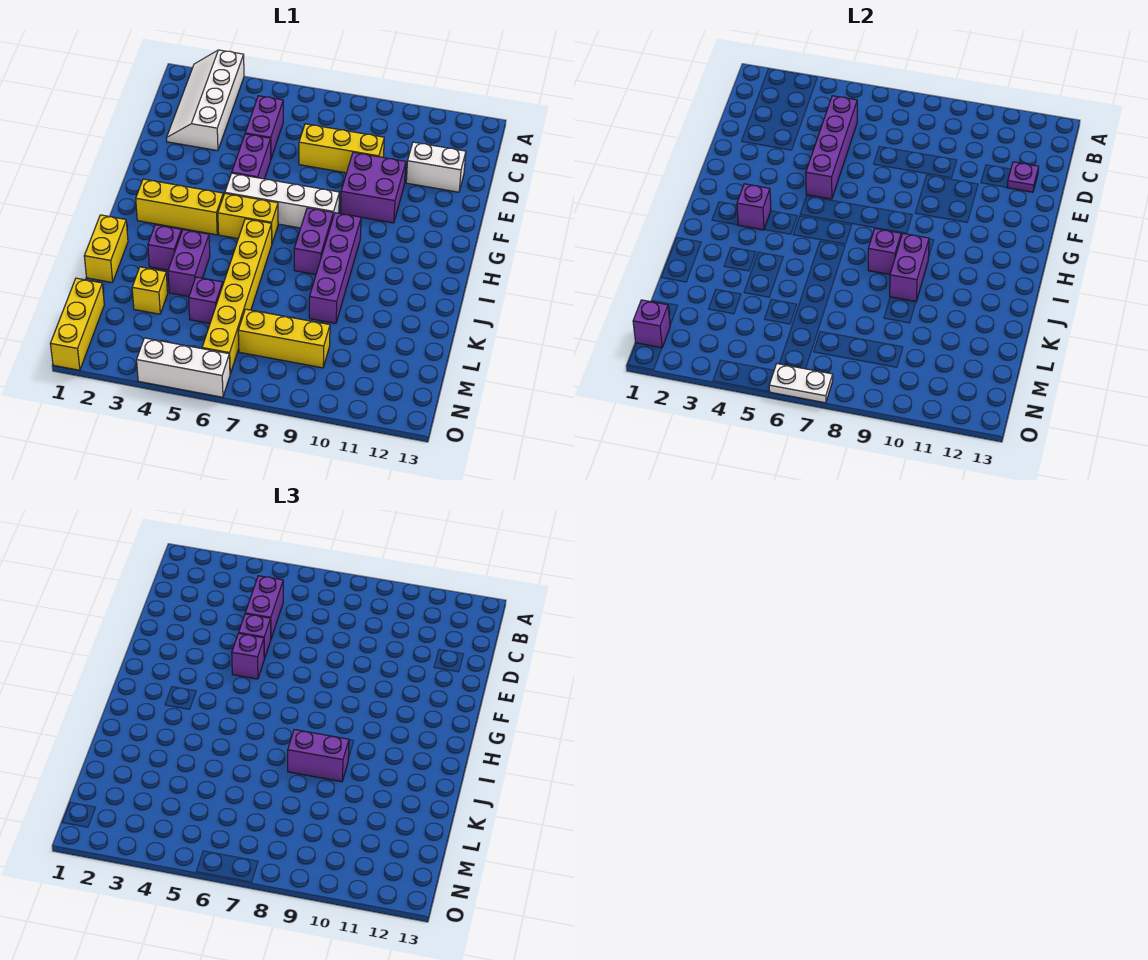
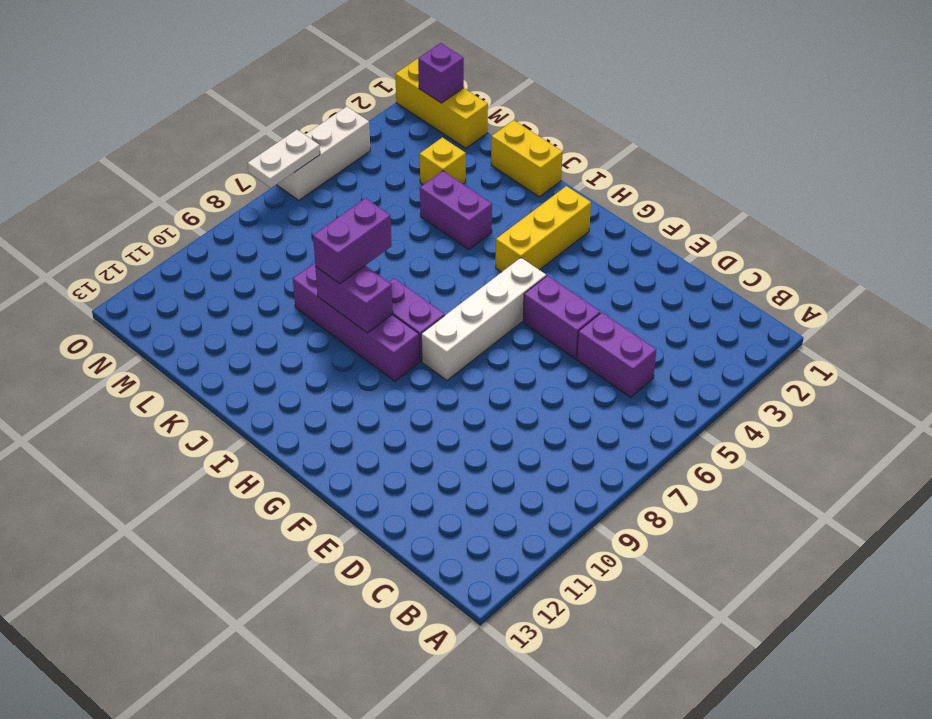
none -> white slope A2:D3 level 1 top 3
none -> yellow brick D7:D9 level 1
none -> white brick D11:D12 level 1
none -> purple brick E9:F10 level 1

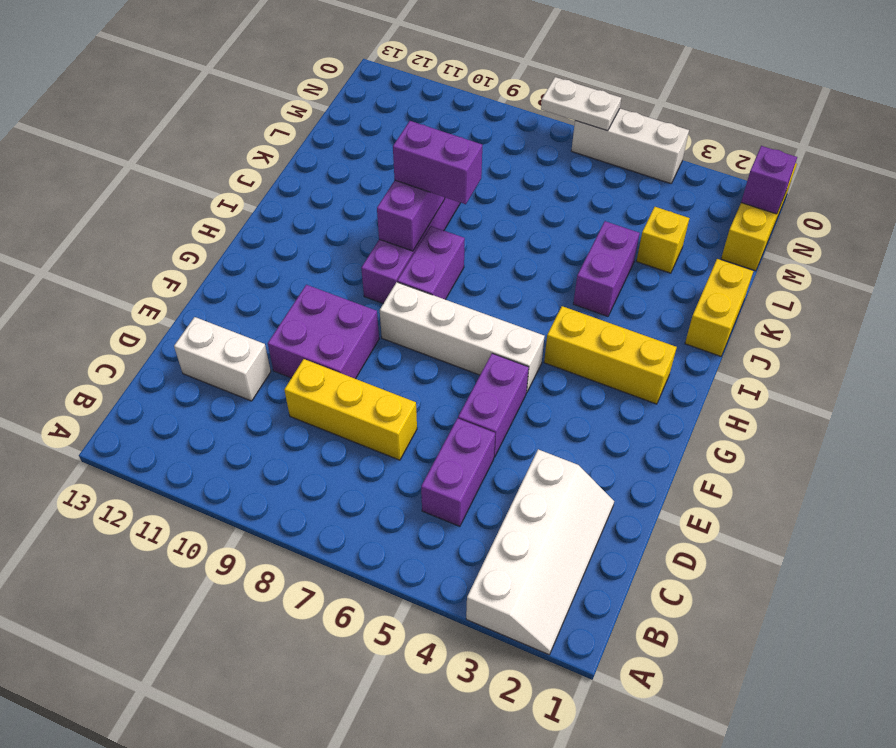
none -> yellow brick H5:H6 level 1
none -> yellow brick I6:N6 level 1
none -> purple brick J3 level 1
none -> purple brick L5 level 1

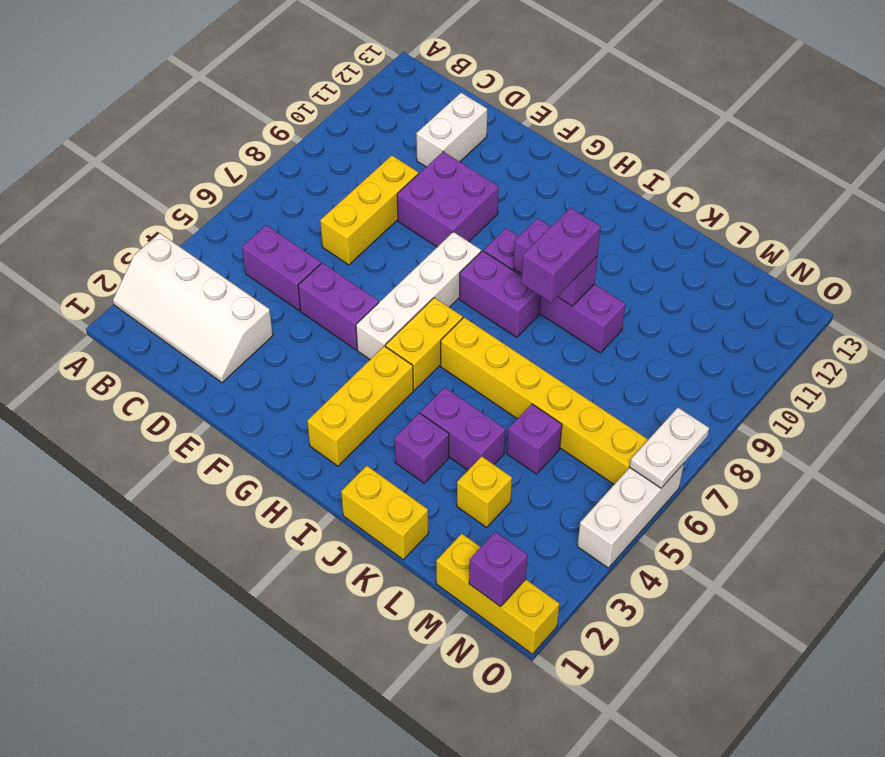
none -> yellow brick M7:M9 level 1
none -> purple brick C5:F5 level 2
none -> purple plate D12 level 2
none -> purple brick H3 level 2

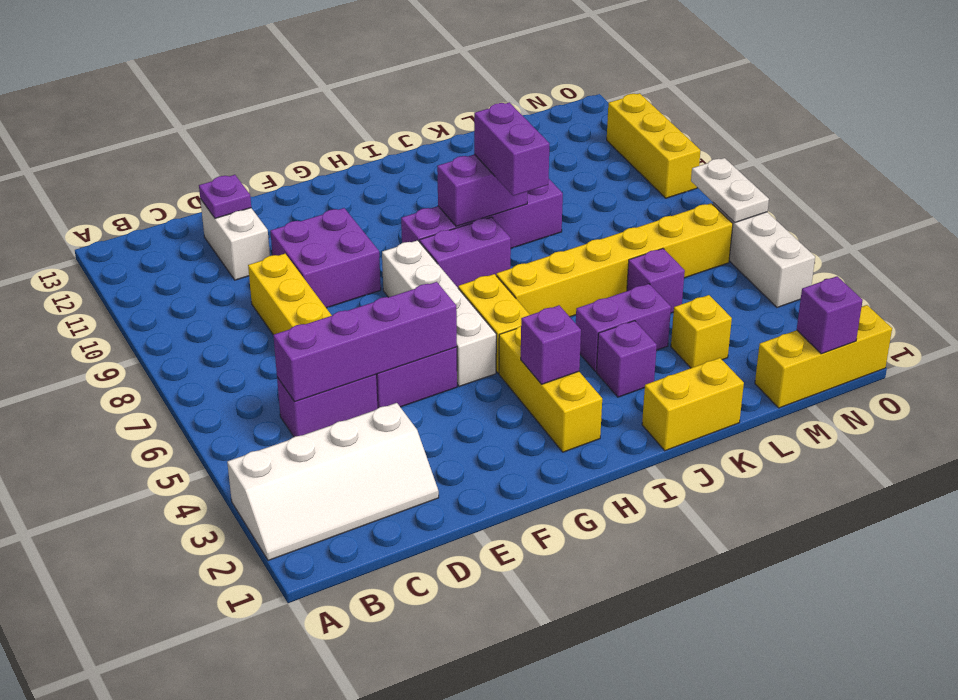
yellow brick O9:O11 level 1 -> yellow brick M7:M9 level 1
none -> purple brick I8 level 2
none -> purple brick C5:D5 level 3
none -> purple brick E5 level 3
none -> purple brick F5 level 3

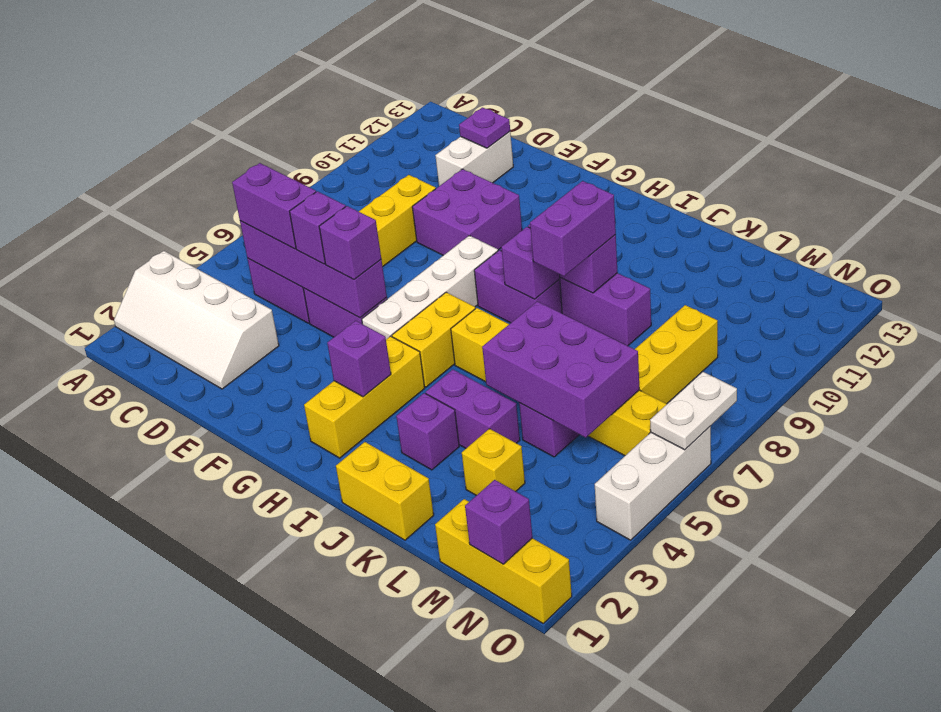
purple brick K5:M6 level 2 -> none

